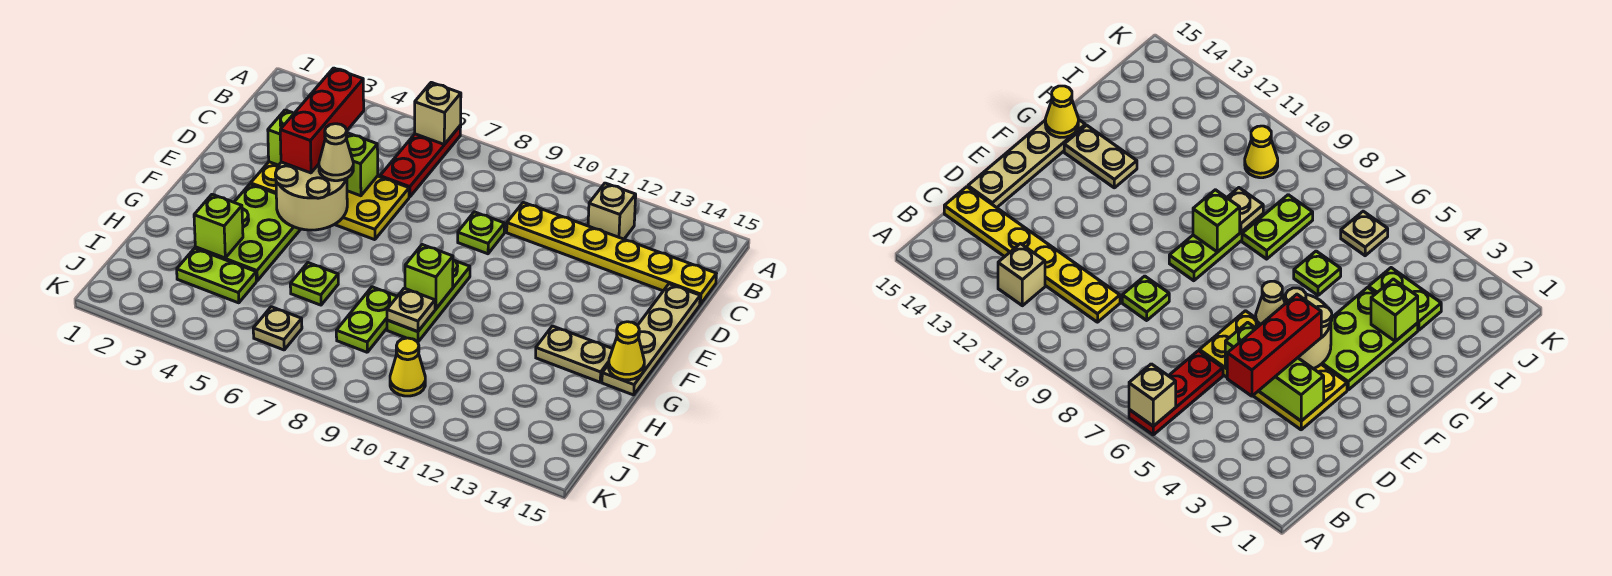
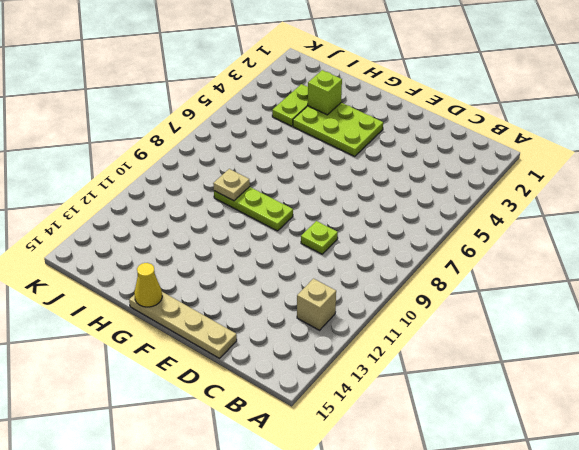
none -> red plate A6:C6 level 1
none -> yellow plate C10:C15 level 1
none -> yellow plate D3:E6 level 1

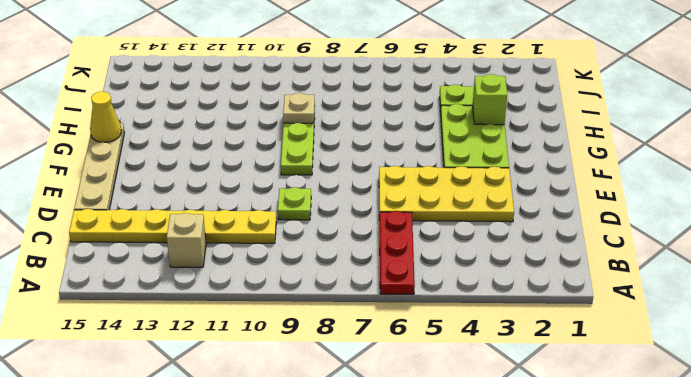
none -> tan plate G13:G14 level 1
none -> lime plate H6 level 1
none -> lime plate H8:I8 level 1

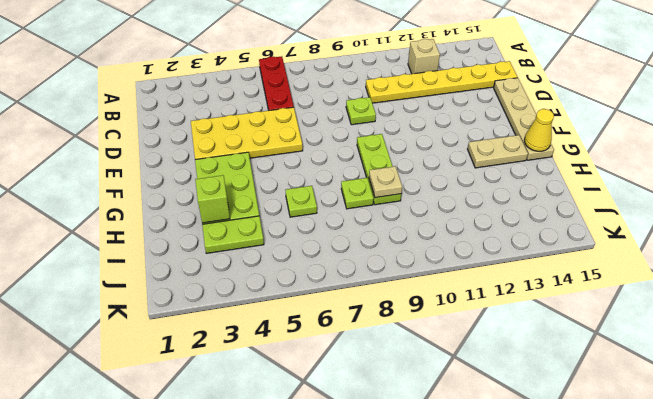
lime plate H8 level 1 -> lime plate H8:I8 level 1
none -> tan plate J6 level 1
none -> yellow cone J10 level 1
none -> tan brick A6 level 2

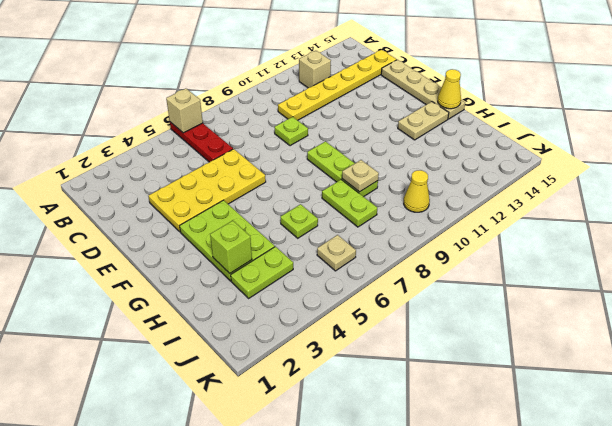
none -> lime brick D3:D5 level 2
none -> tan round brick E4:F5 level 2
none -> lime brick G9 level 2

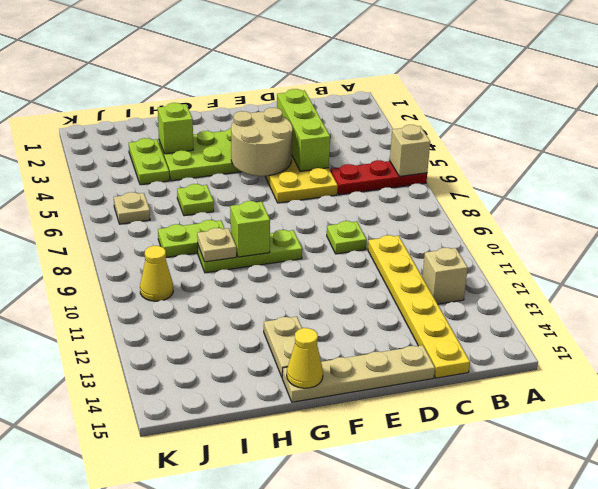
none -> red brick C4:E4 level 3
none -> tan cone E5 level 3

